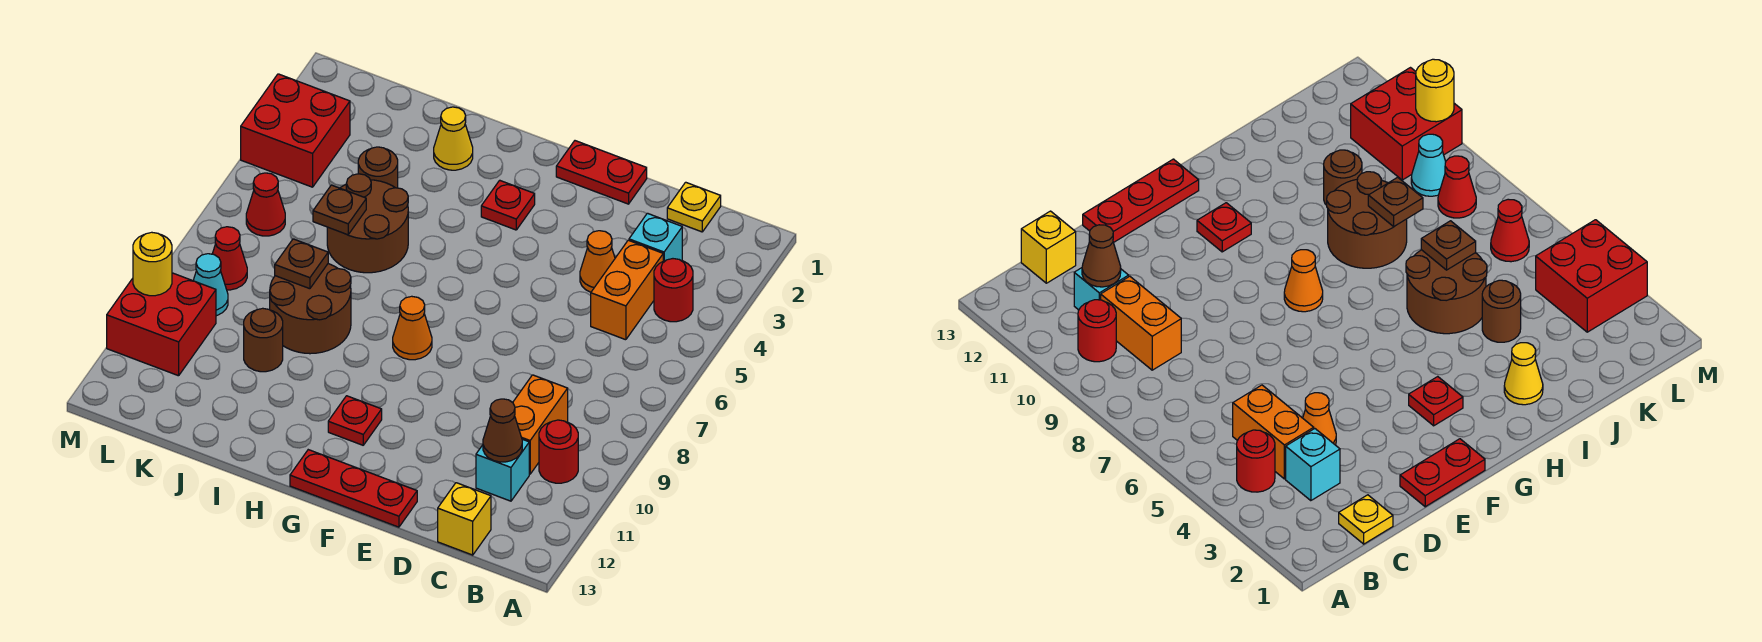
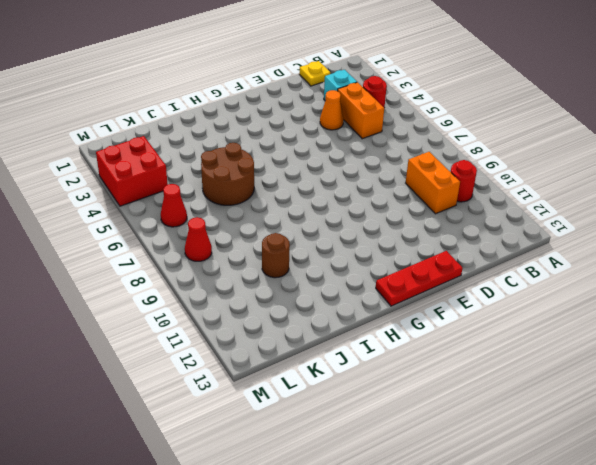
none -> cyan brick C11 level 1
none -> yellow brick C13 level 1
none -> red plate E1:F1 level 1

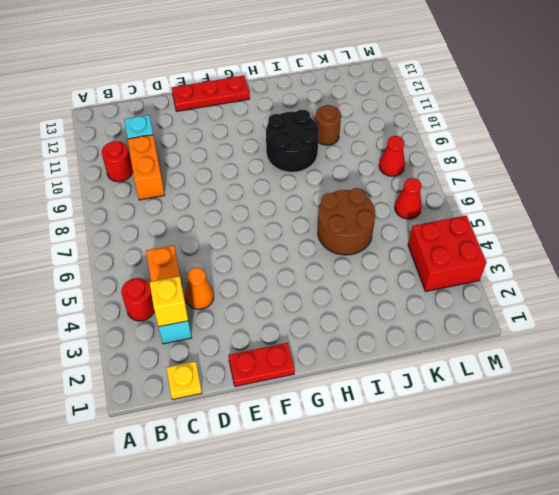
yellow brick C3 level 2 -> yellow brick C13 level 1
black round brick H9:I10 level 1 -> brown round brick I8:J9 level 1
none -> red plate G3 level 1
none -> orange cone G8 level 1
none -> red plate G11 level 1

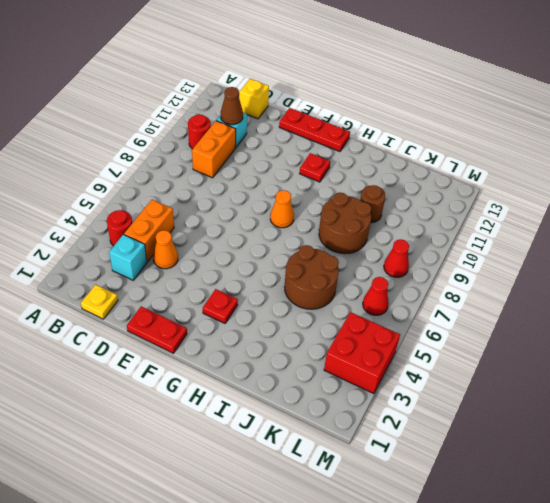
none -> yellow cone I2 level 1
none -> brown round brick J4 level 1
none -> cyan cone L9 level 1

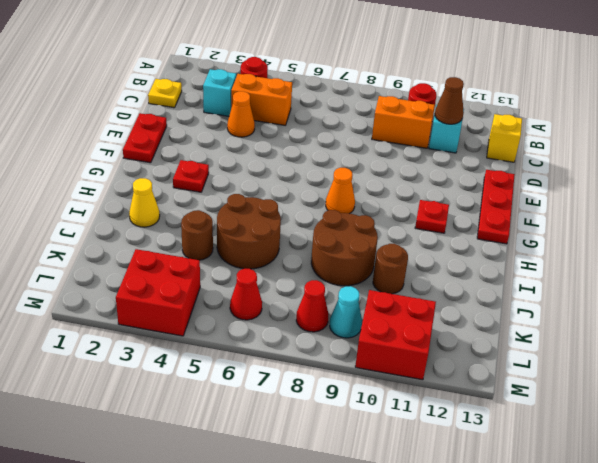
none -> brown plate J6 level 2
none -> brown plate J8 level 2
none -> yellow round brick M10 level 2

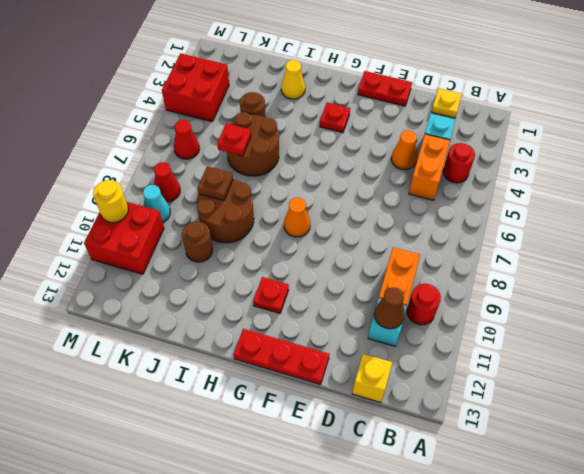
red plate J6 level 2 -> brown plate J6 level 2

